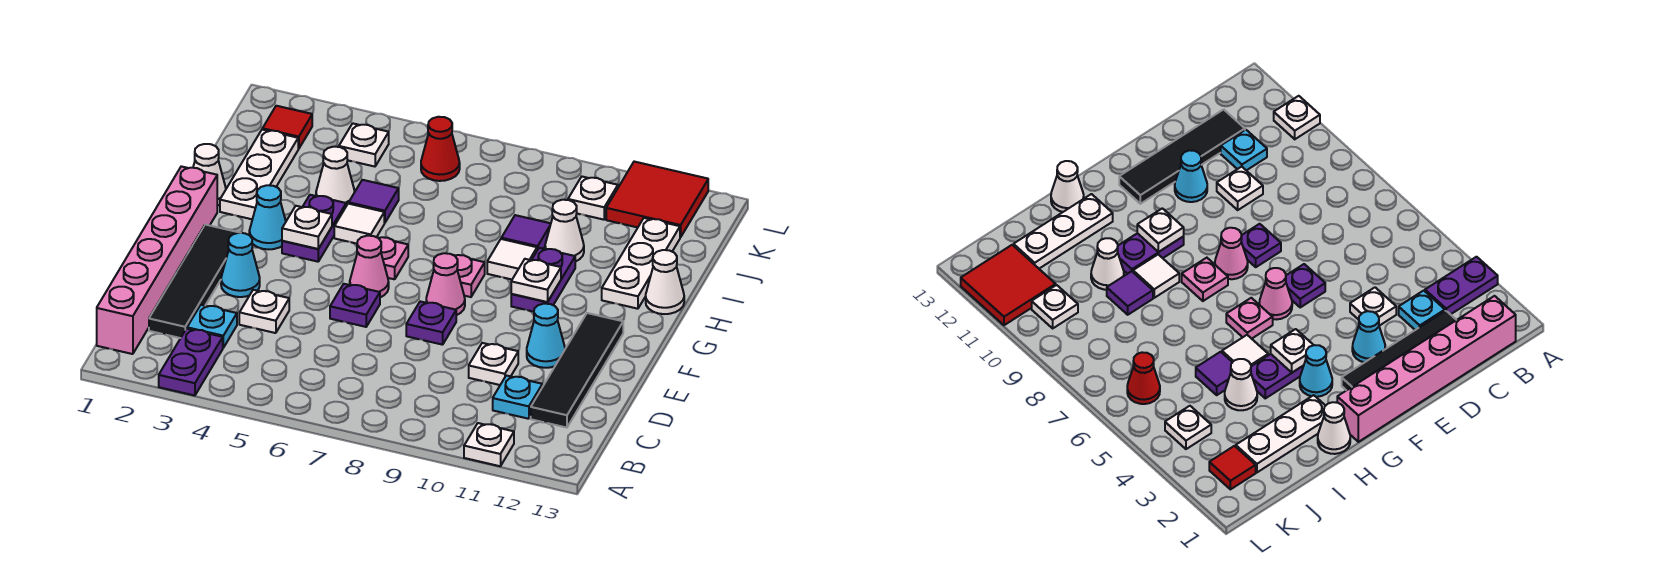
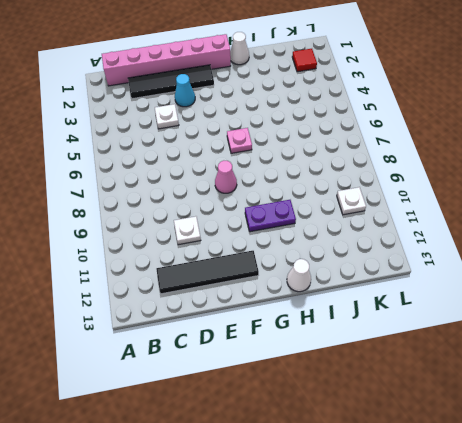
none -> purple plate A3:B3 level 1
none -> white plate A11 level 1
none -> cyan plate C3 level 1
none -> cyan plate C11 level 1

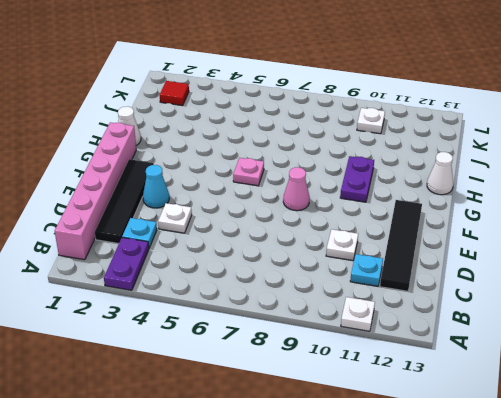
none -> purple plate E6 level 1
none -> purple plate E8 level 1
none -> cyan cone E11 level 1
none -> pink cone F6 level 1

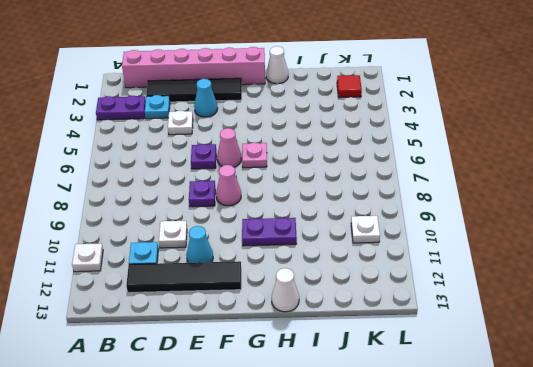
none -> cyan cone G3 level 1
none -> purple plate G4:H4 level 1
none -> pink plate G8 level 1
none -> white plate H2:J2 level 1

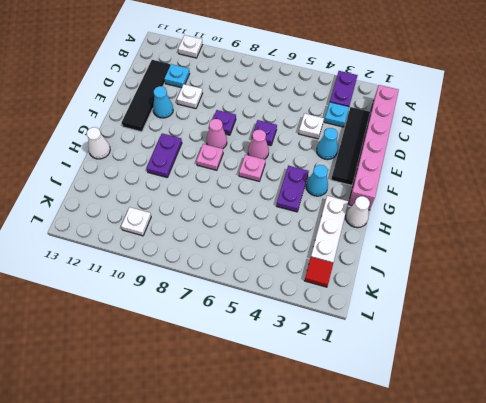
none -> white tile H5 level 1
none -> white tile H9 level 1
none -> white plate H12:J12 level 1
none -> white cone I4 level 1

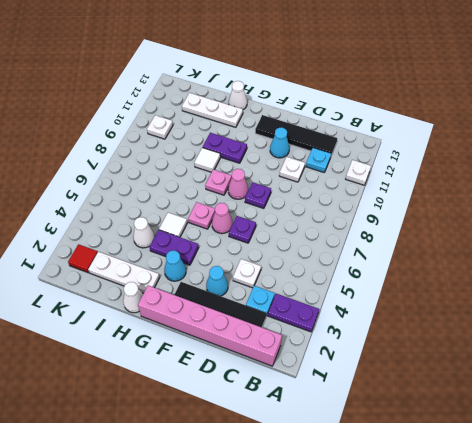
none -> purple tile I5 level 1
none -> purple tile I9 level 1
none -> white cone I10 level 1
none -> white plate K4 level 1

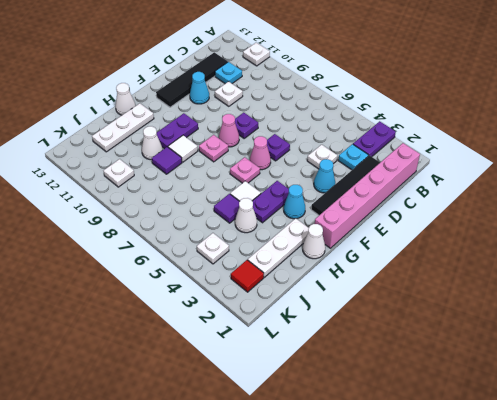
none -> red cone K6 level 1
none -> red tile K11:L12 level 1
none -> white plate G4 level 2
none -> white plate G10 level 2

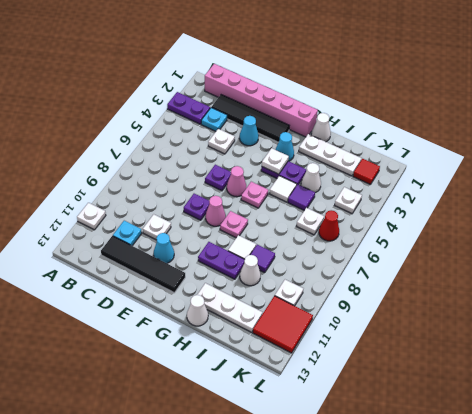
white plate J6 level 1 -> white plate G10 level 2

